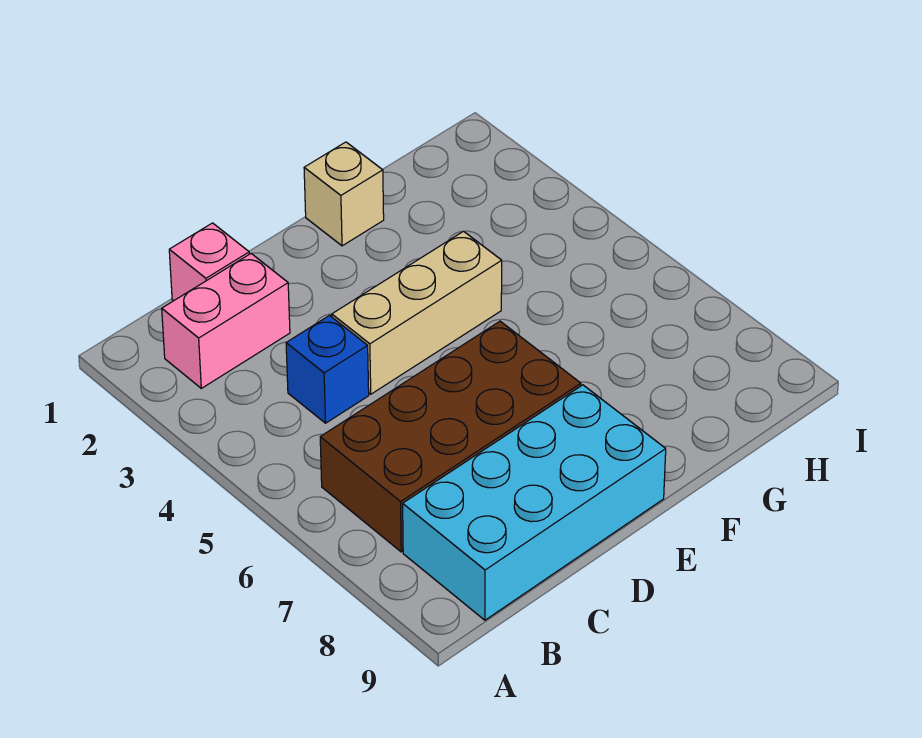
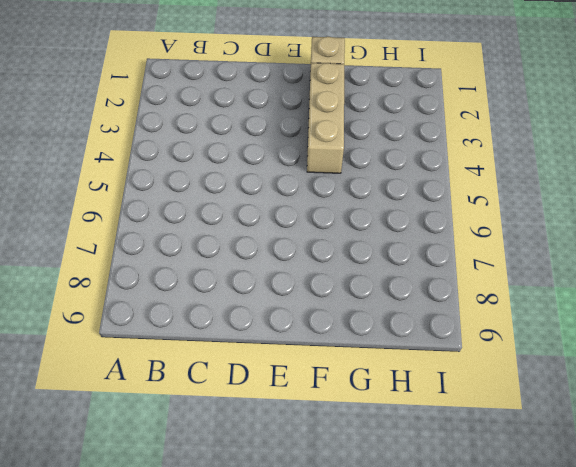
tan brick F2:F4 level 1 -> tan brick D4:F4 level 1
none -> pink brick B2:C2 level 1
none -> brown brick B6:E7 level 1

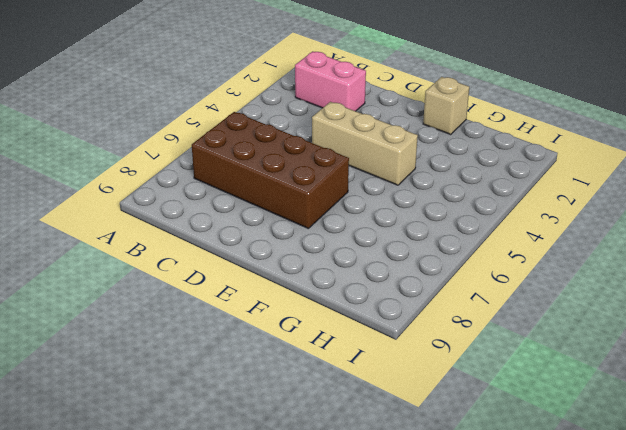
none -> cyan brick B8:E9 level 1
none -> pink brick C1 level 1

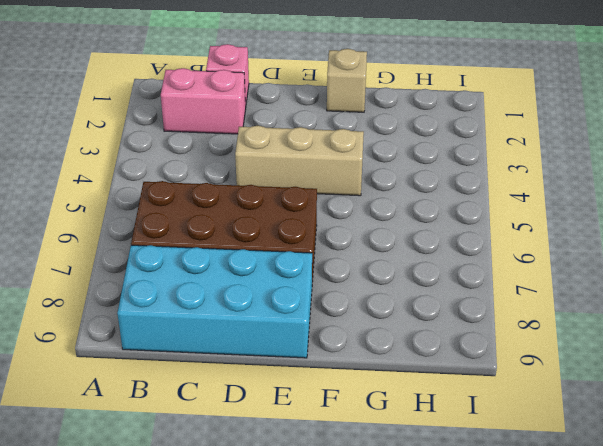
none -> blue brick C4 level 1

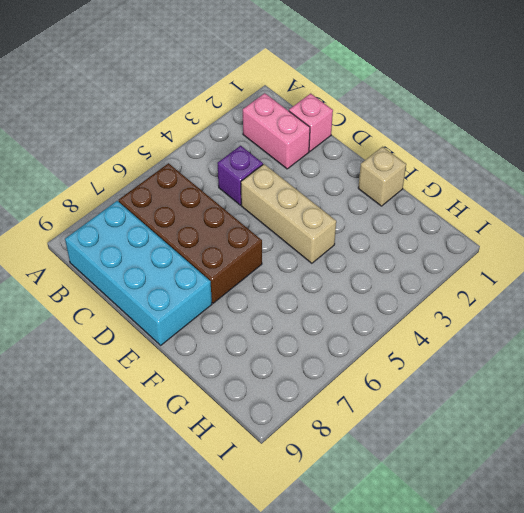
purple brick C4 level 1 -> blue brick C4 level 1

